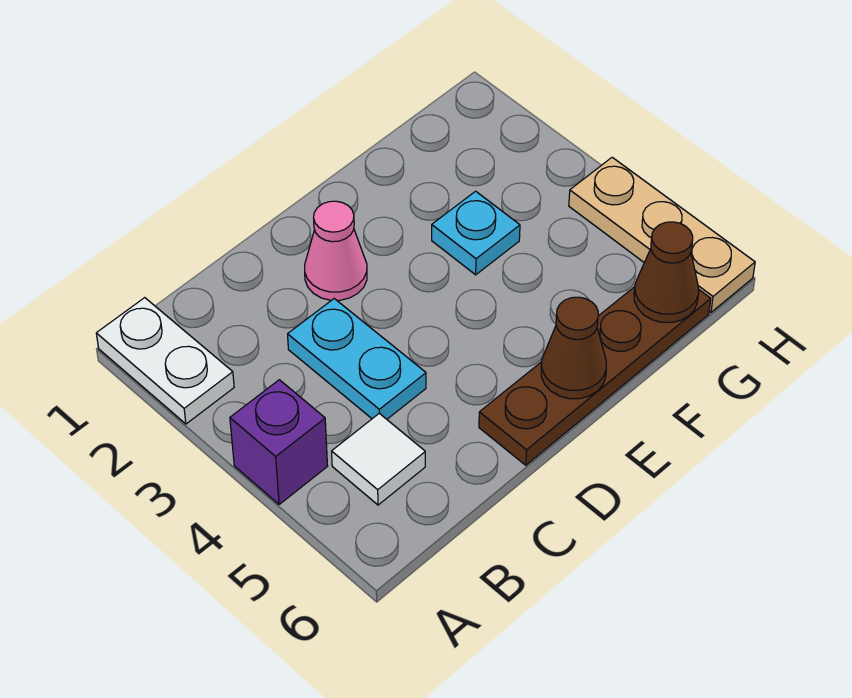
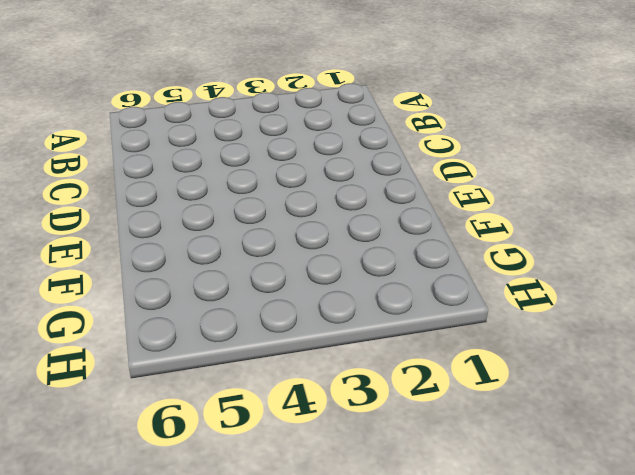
none -> white plate A1:A2 level 1
none -> purple brick A4 level 1

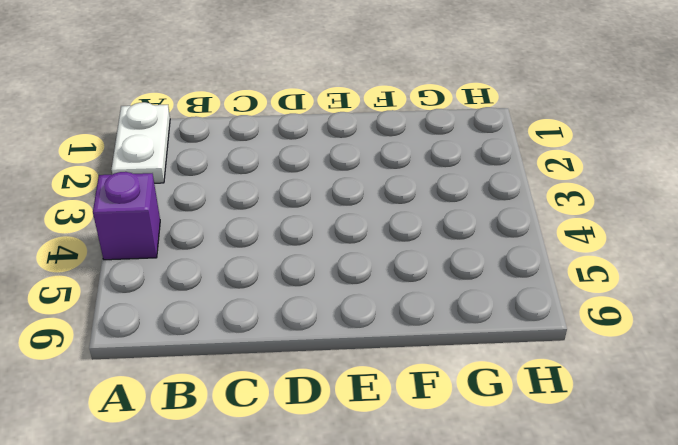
none -> white tile B5 level 1
none -> cyan plate C3:C4 level 1

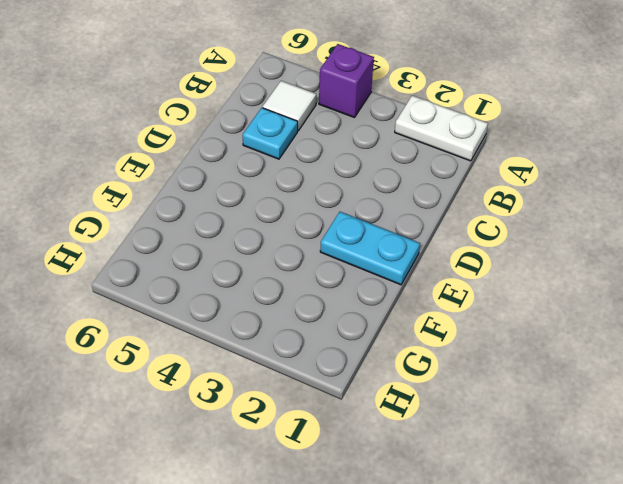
cyan plate C5 level 1 -> cyan plate F3 level 1
cyan plate E1:E2 level 1 -> cyan plate C3:C4 level 1
none -> pink cone D2 level 1
none -> brown plate D6:G6 level 1

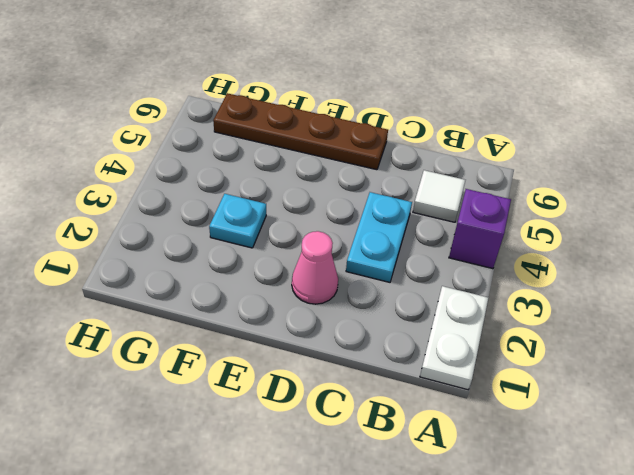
none -> tan plate H4:H6 level 1
none -> brown cone E6 level 2

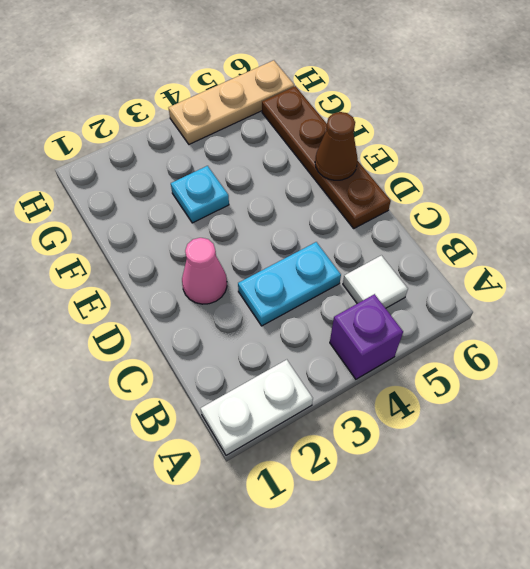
none -> brown cone G6 level 2

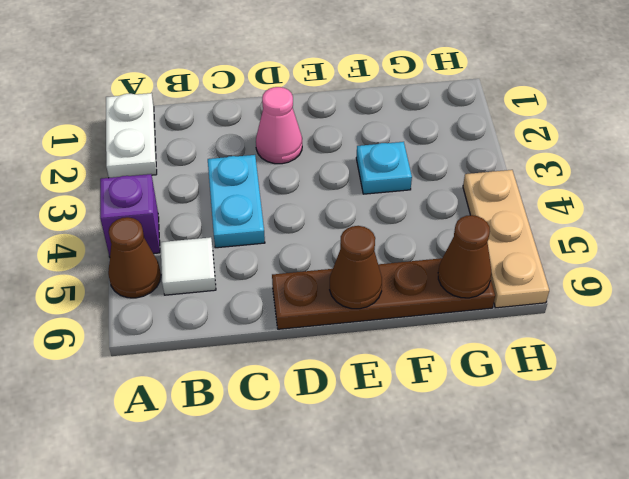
brown cone A5 level 1 -> none

